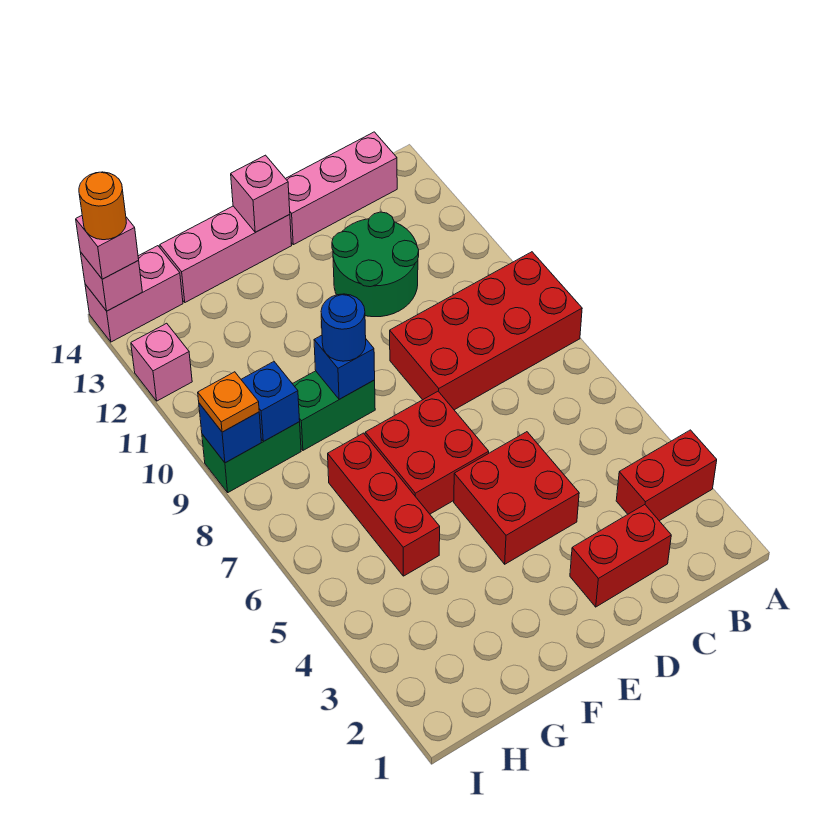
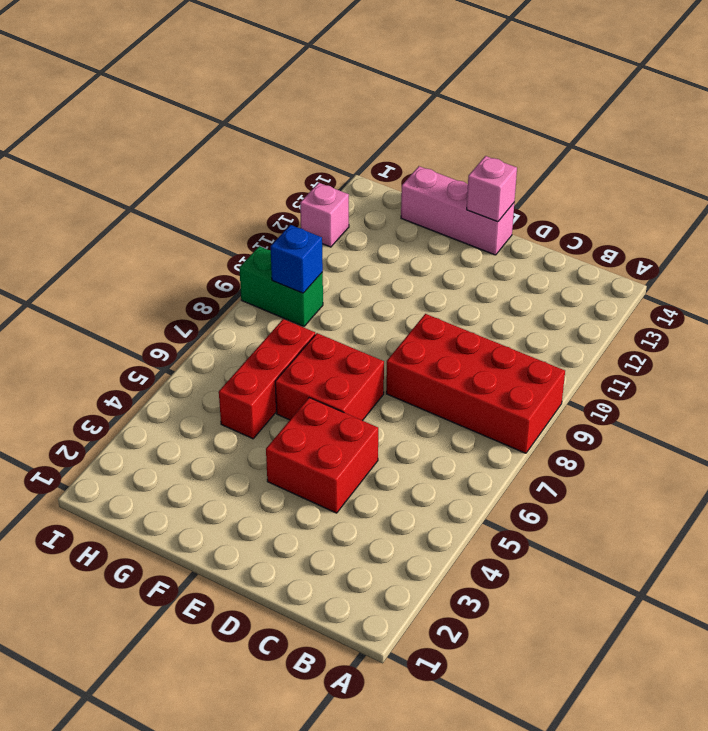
none -> red brick A3:B3 level 1
none -> pink brick B14:D14 level 1
none -> red brick C2:D2 level 1

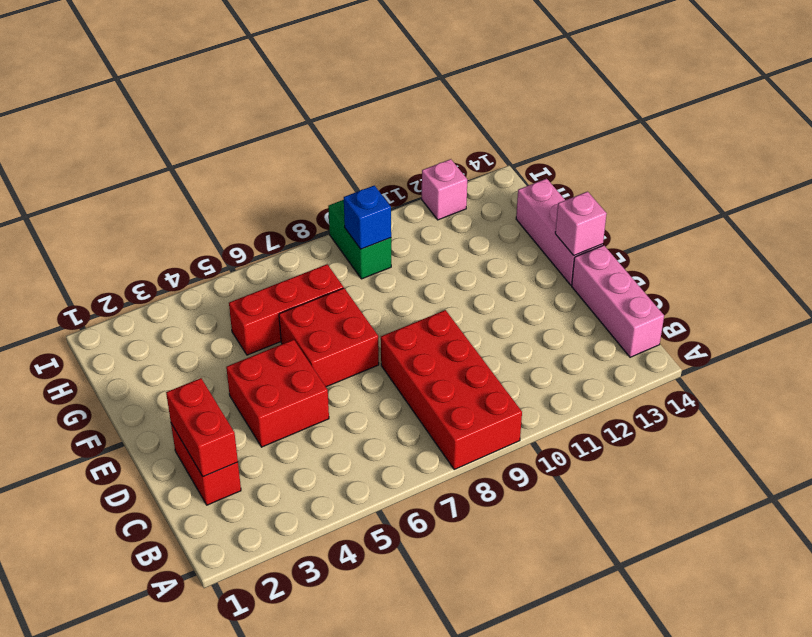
red brick C2:D2 level 2 -> red brick A3:B3 level 1
none -> green round brick C11:D12 level 1
none -> green brick F9:G9 level 1
none -> pink brick H14:I14 level 1

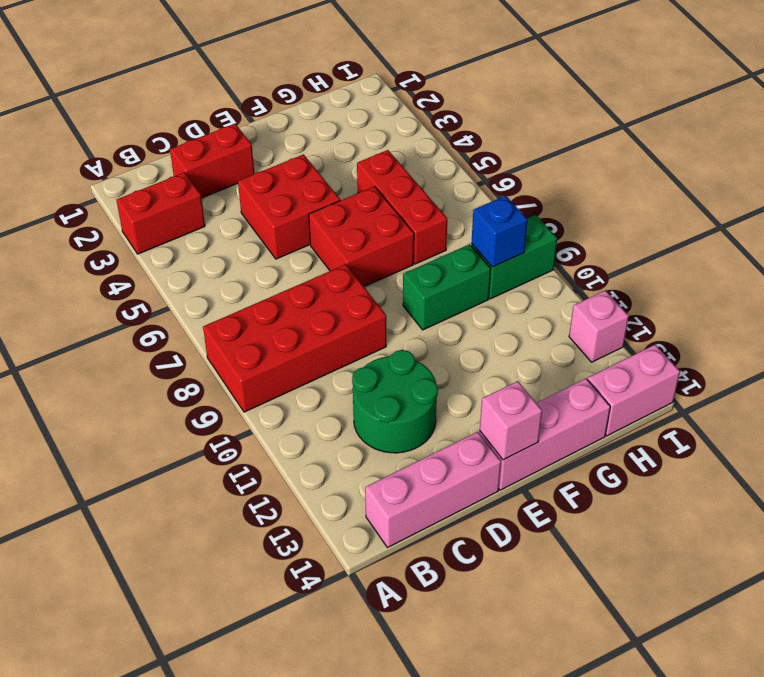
none -> blue brick F9 level 2
none -> blue brick I9 level 2
none -> pink brick I14 level 2

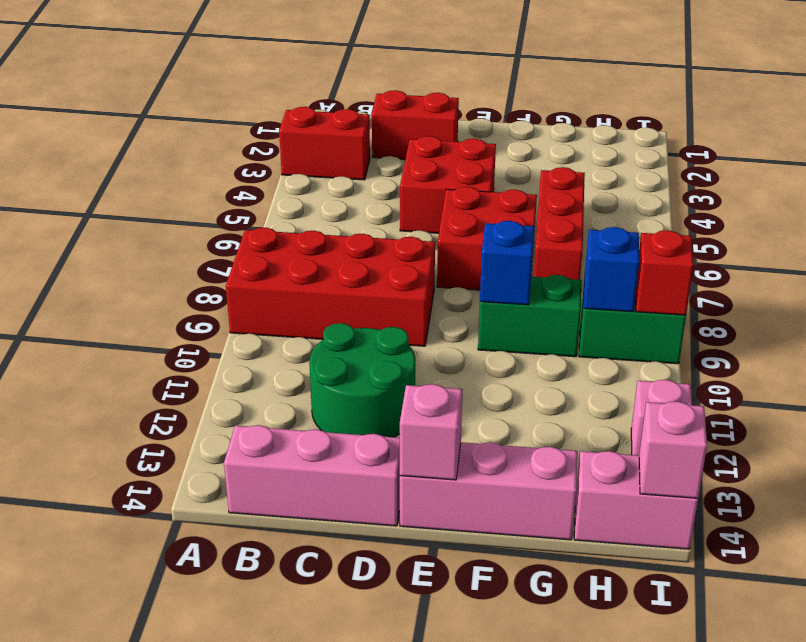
red brick I9 level 2 -> blue brick I9 level 2
none -> blue round brick F9 level 3
none -> orange plate I9 level 3
none -> pink brick I14 level 3

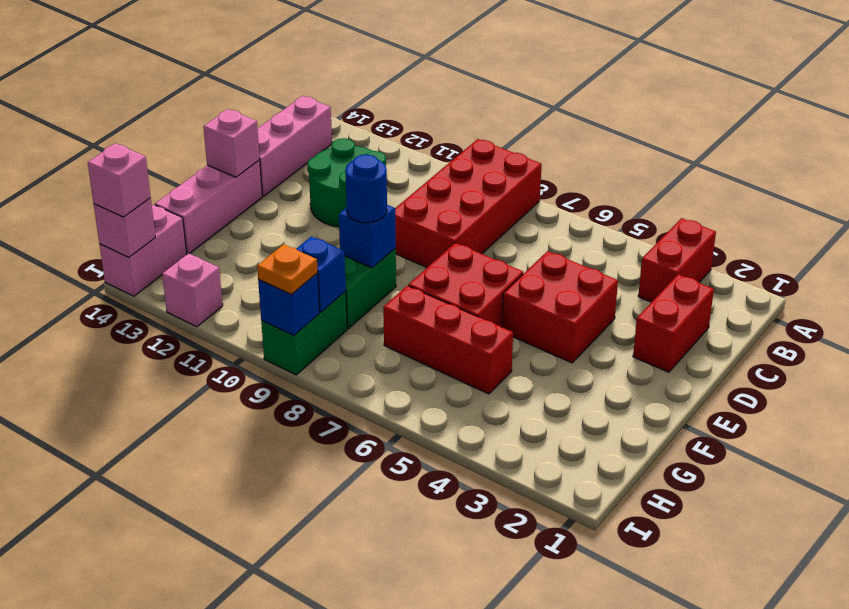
none -> orange round brick I14 level 4

